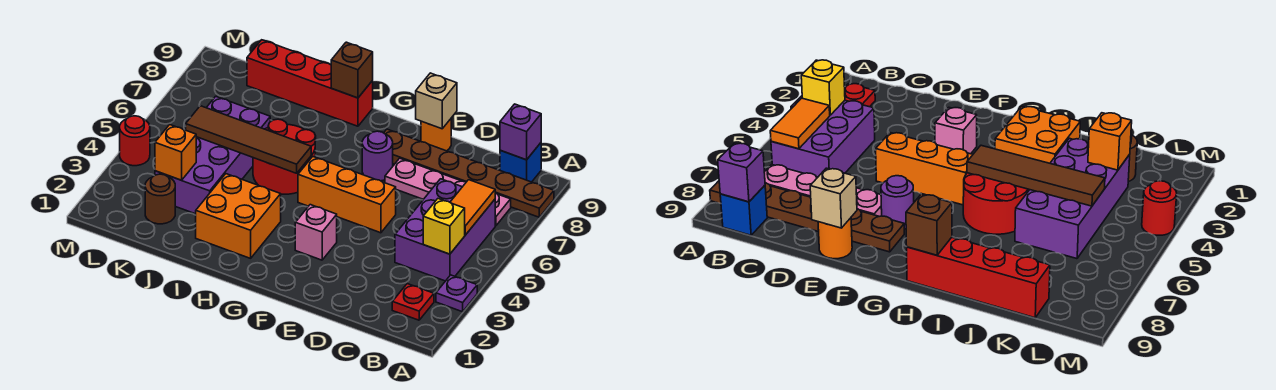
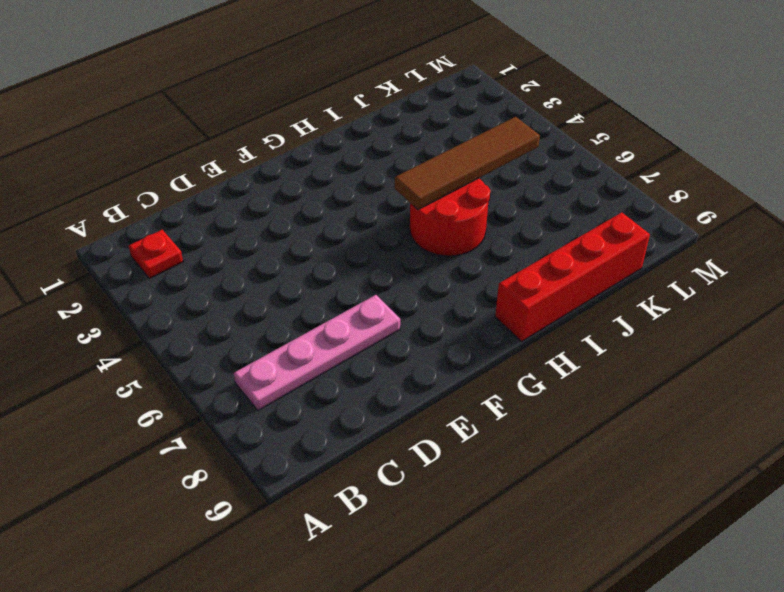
none -> purple plate A3 level 1
none -> brown plate A8:F8 level 1
none -> purple brick B4:C6 level 1

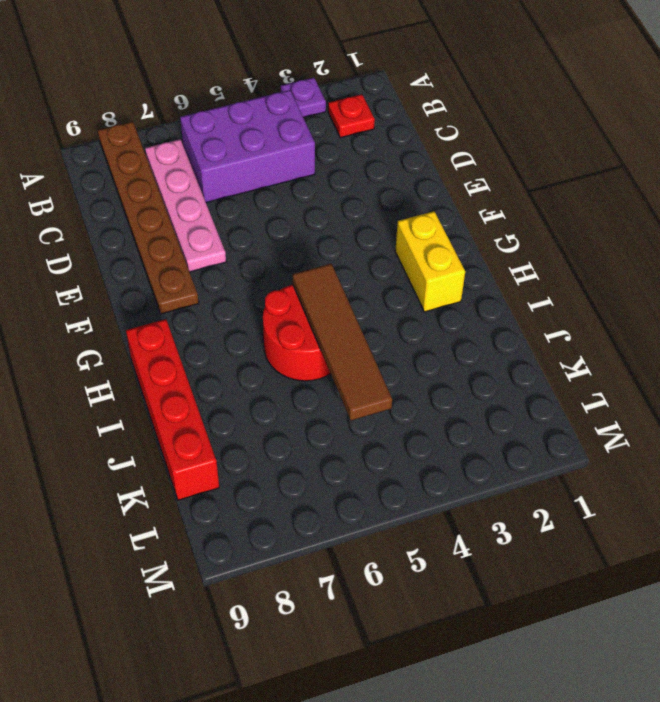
yellow brick G2:H2 level 1 -> orange brick H2:I3 level 1
none -> blue brick B9 level 1
none -> orange brick E5:G5 level 1
none -> orange round brick E9 level 1

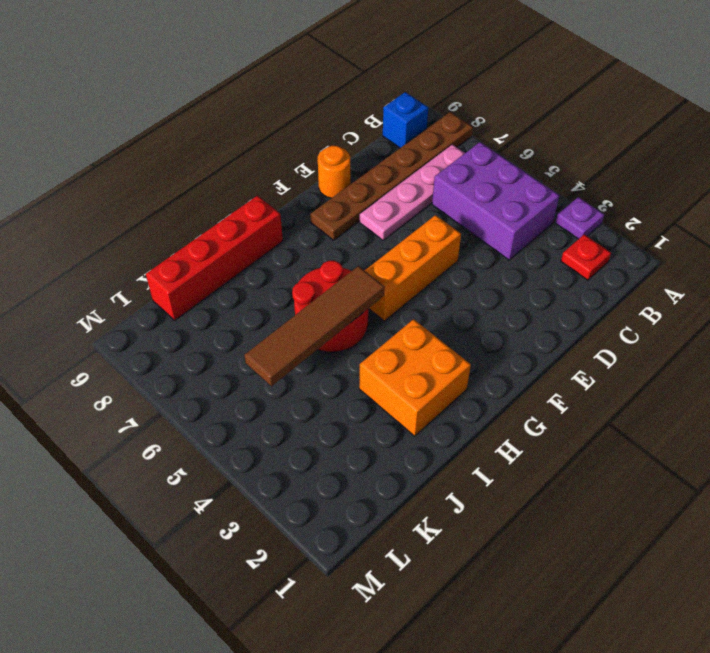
none -> pink brick F3 level 1
none -> purple round brick F7 level 1
none -> purple brick J3:K6 level 1

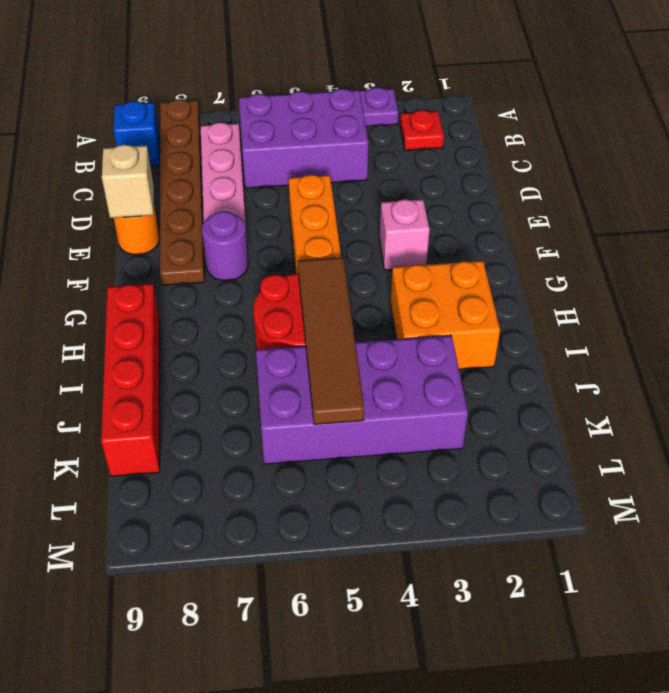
none -> brown round brick K2 level 1
none -> red round brick M4 level 1
none -> yellow brick B4 level 2

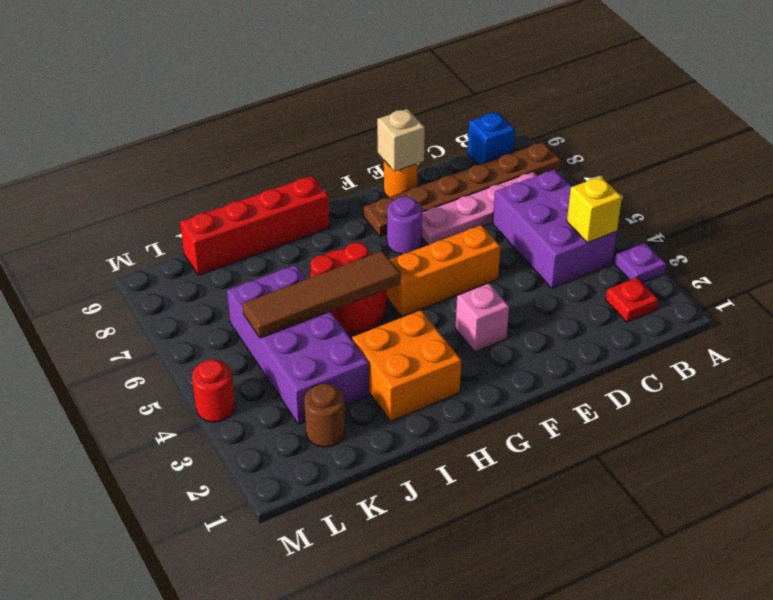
none -> orange tile B5:B6 level 2
none -> purple brick B9 level 2
none -> brown brick H9 level 2

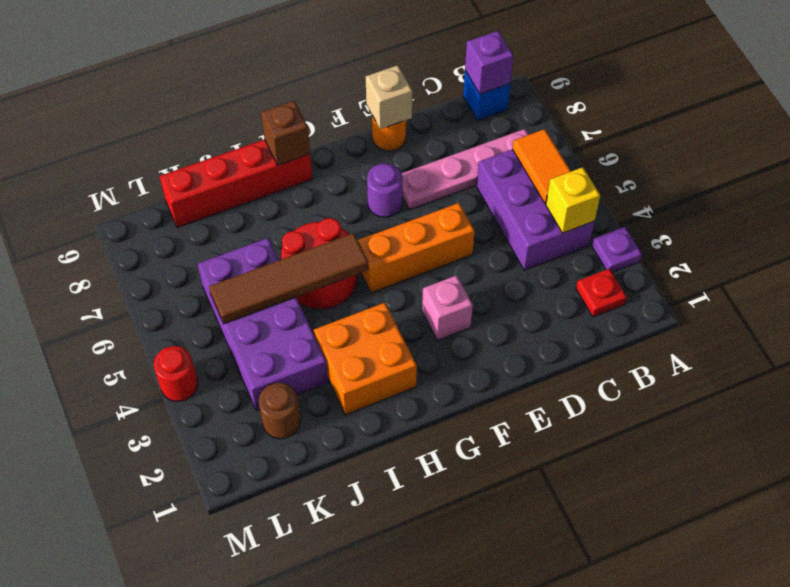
none -> brown plate A8:F8 level 1
none -> orange brick K3 level 2

